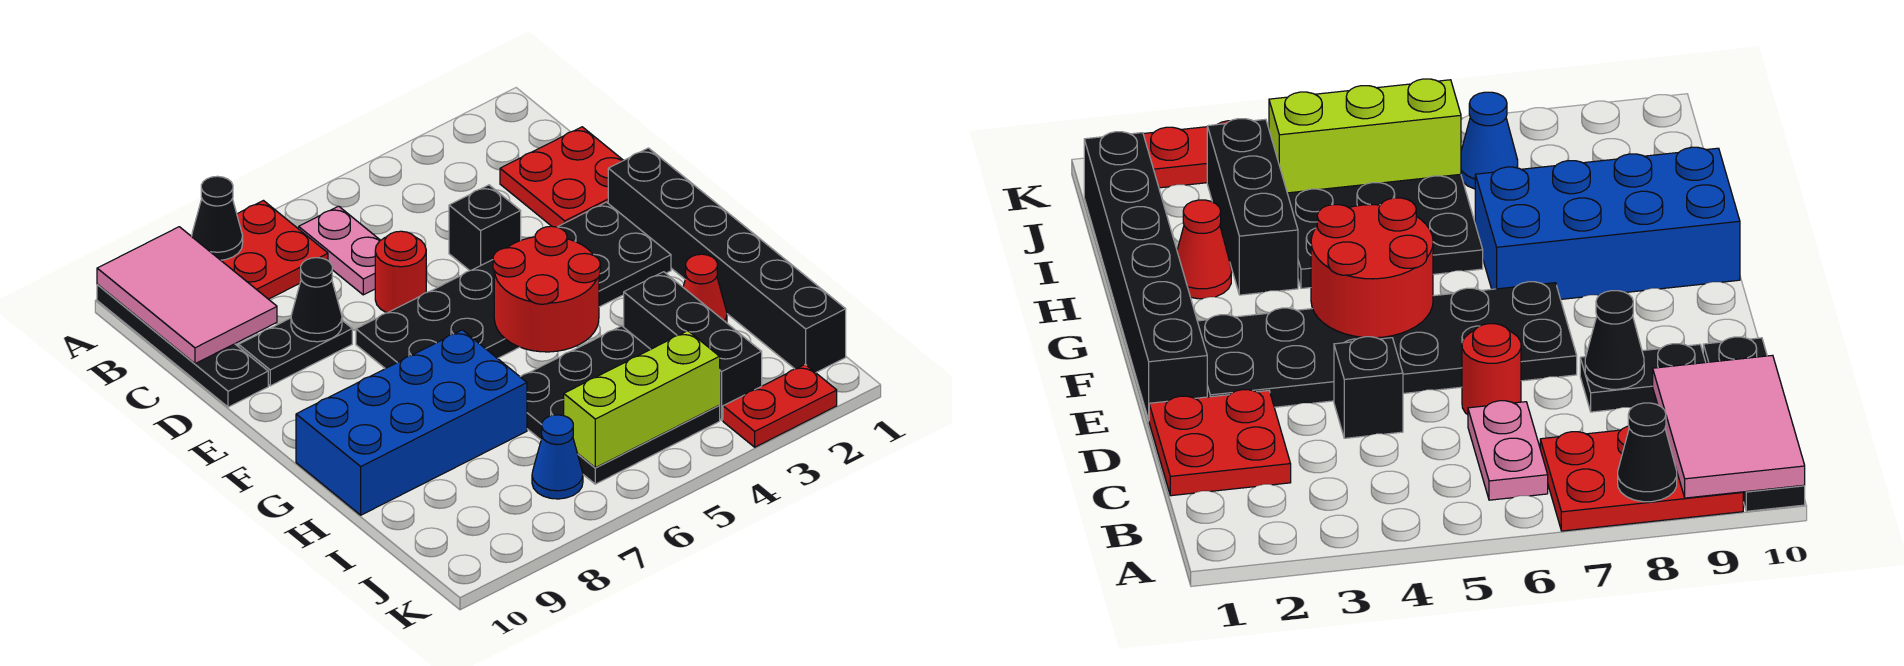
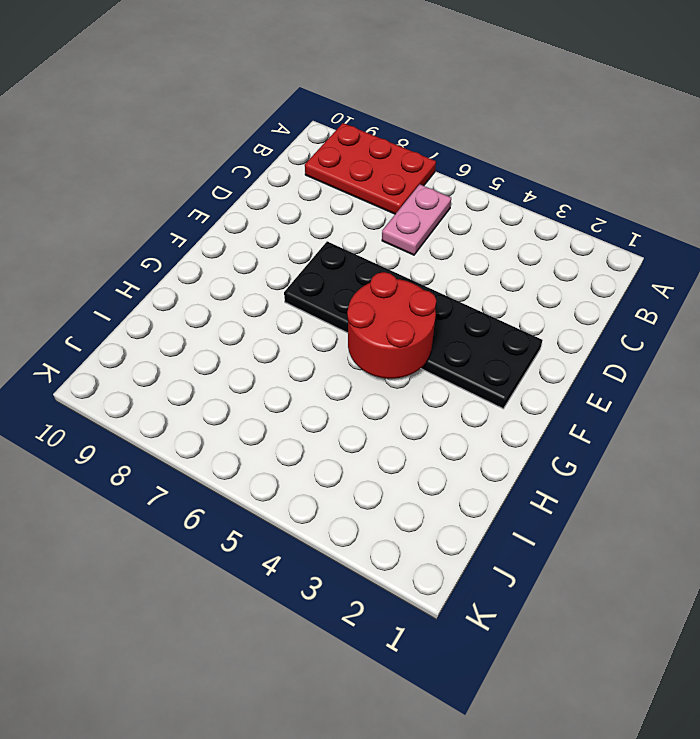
none -> black plate A10:D10 level 1
none -> red plate C1:D2 level 1
none -> black brick D4 level 1

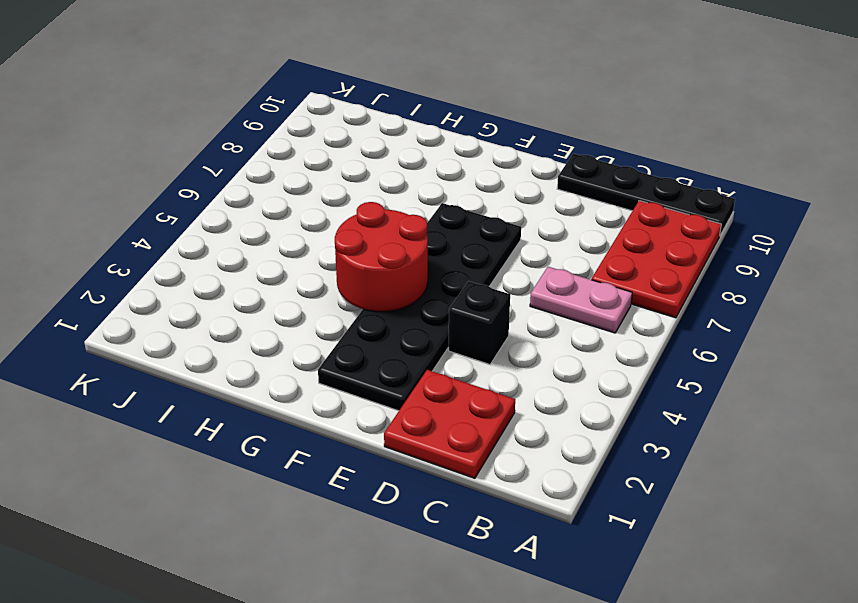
none -> red round brick D6 level 1
none -> black plate D8:D9 level 1
none -> black brick E1:J1 level 1

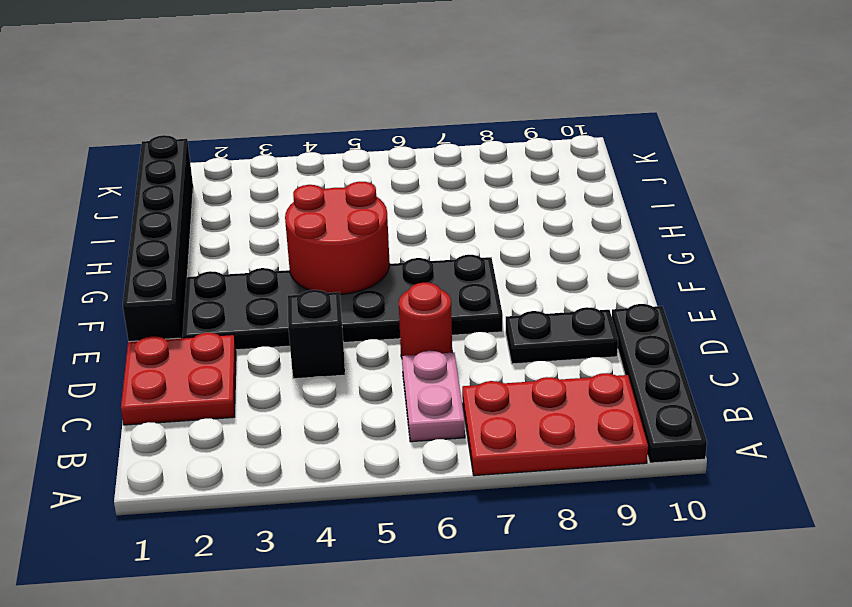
none -> blue brick G7:H10 level 1
none -> red cone H2 level 1
none -> black brick H3:J3 level 1

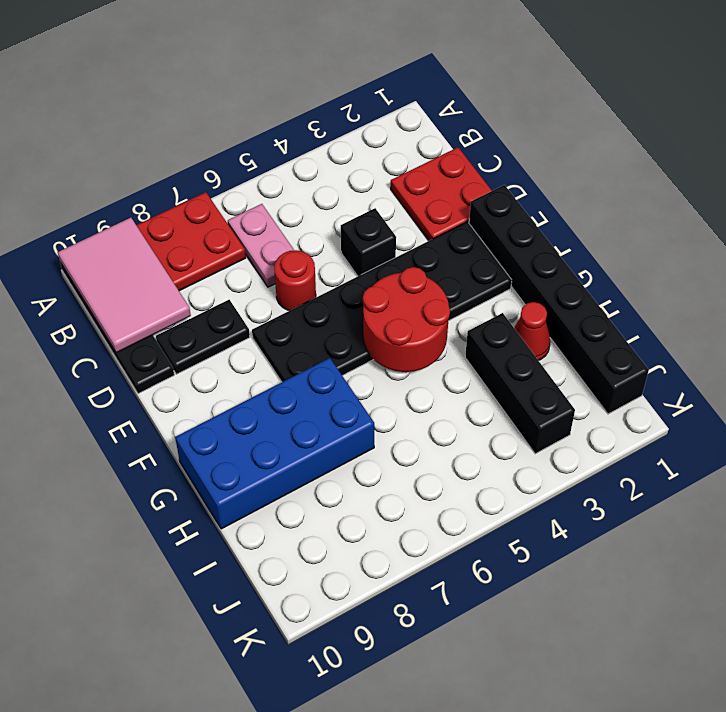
none -> black plate H4:J6 level 1
none -> blue cone J7 level 1
none -> red plate K2:K3 level 1

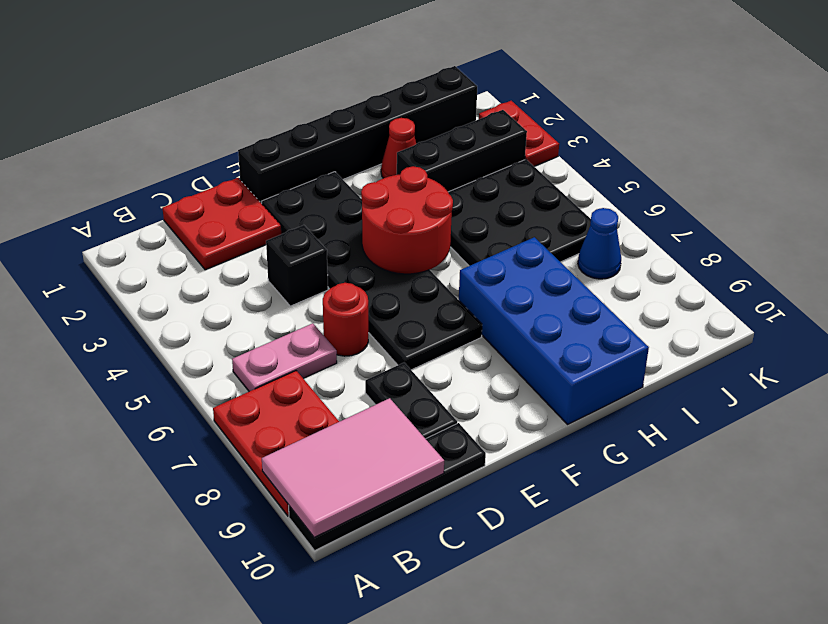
none -> black cone A8 level 2
none -> black cone D8 level 2
none -> lime brick J4:J6 level 2

